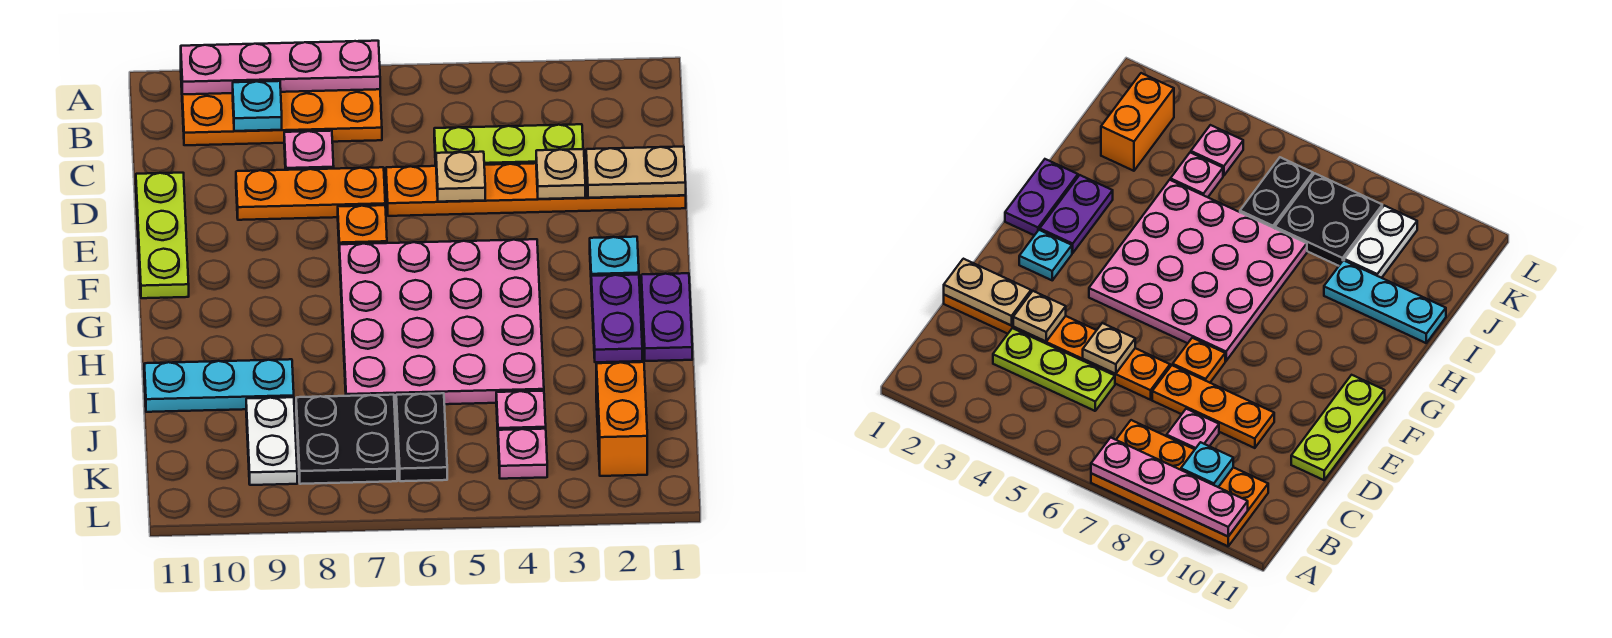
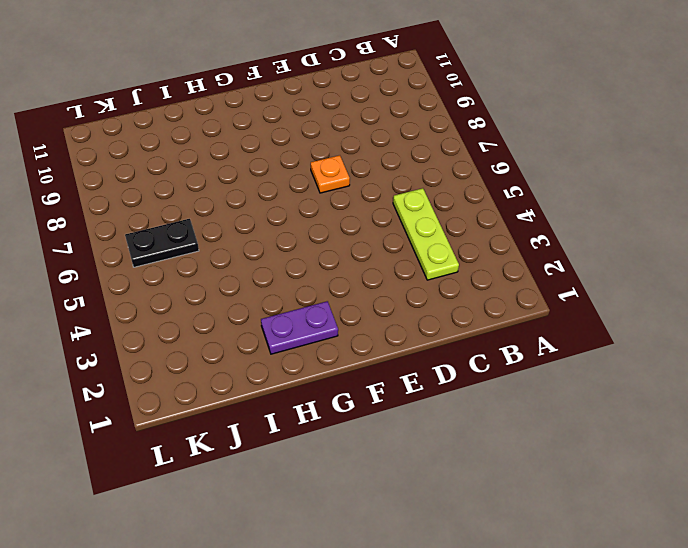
none -> orange plate A7:B10 level 1
none -> pink plate C8 level 1
none -> orange plate D1:D6 level 1

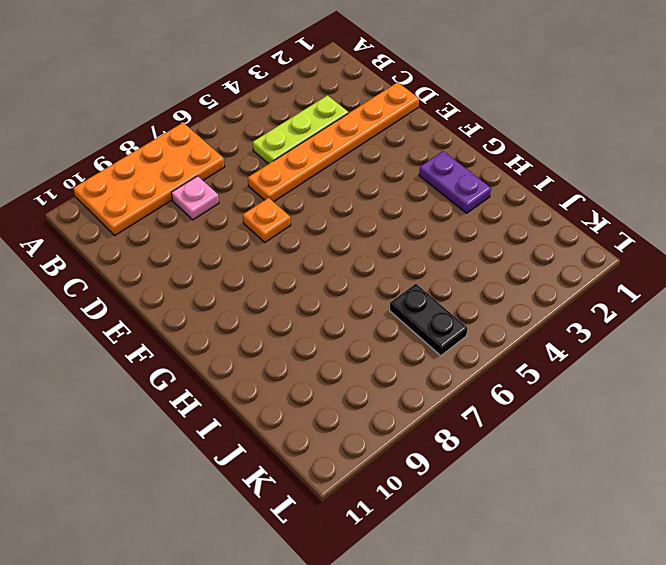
none -> orange plate D7:D9 level 1
none -> lime plate D11:F11 level 1
none -> cyan plate F2 level 1

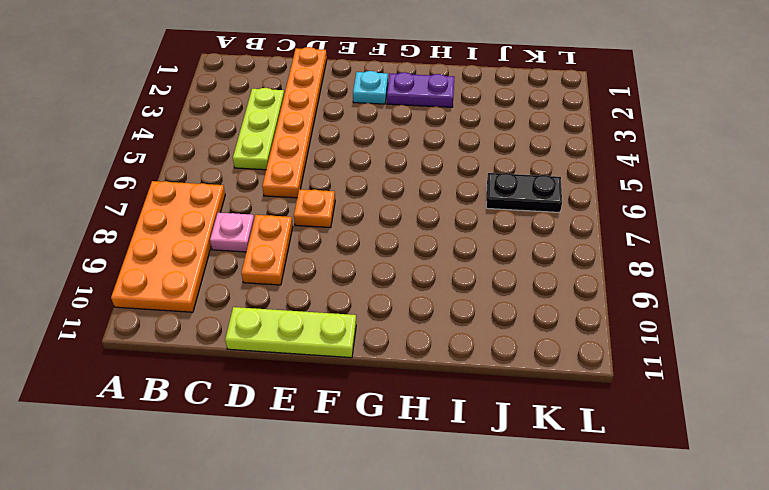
orange plate D8:D9 level 1 -> orange plate D7:D9 level 1
none -> pink plate F4:I7 level 1
none -> purple plate G1:H1 level 1
none -> cyan plate I9:I11 level 1

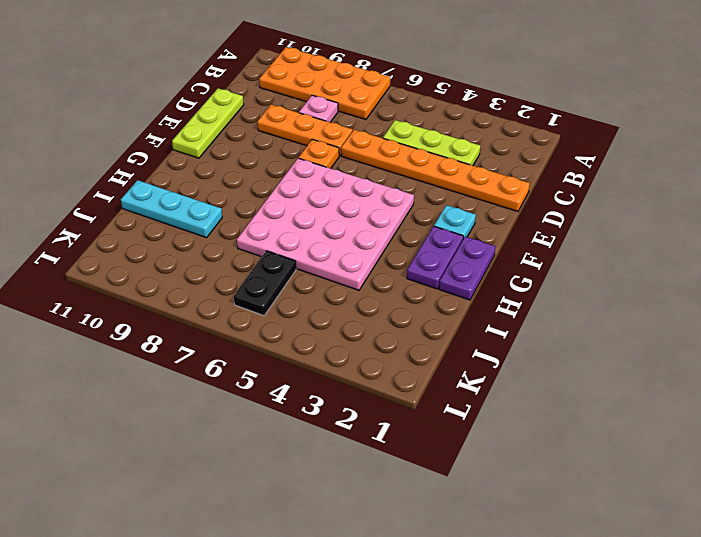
none -> orange brick J2:K2 level 1
none -> pink plate J4 level 1
none -> black plate J7:K8 level 1

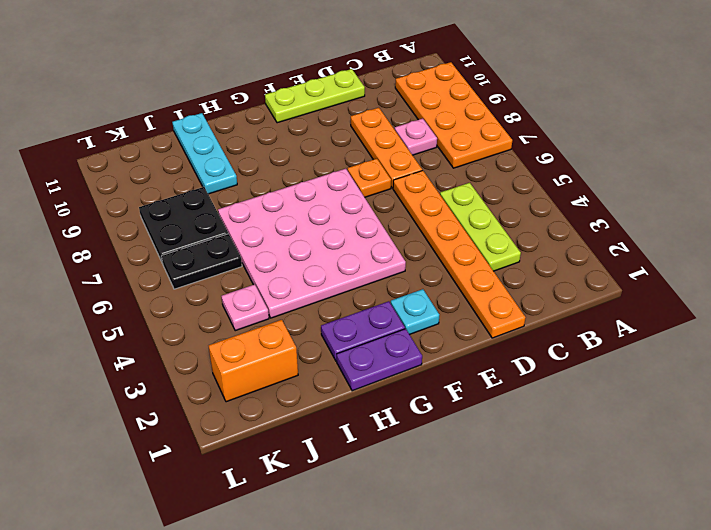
none -> white plate J9:K9 level 1
none -> pink plate K4 level 1
none -> pink plate A7:A10 level 2

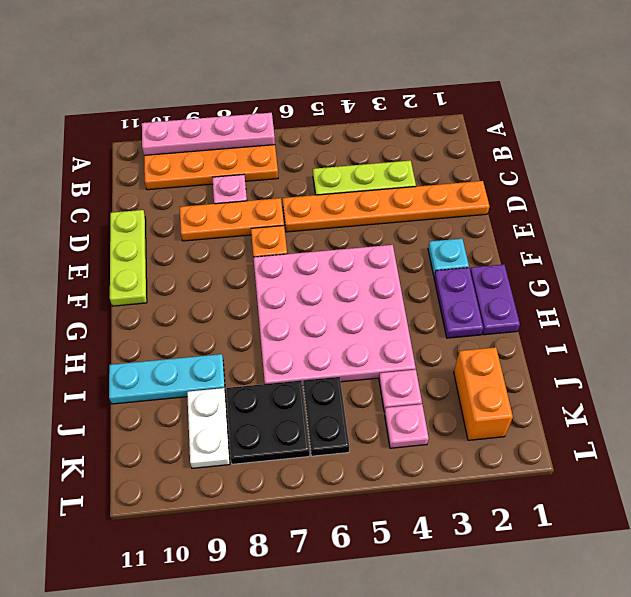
none -> cyan plate B9 level 2
none -> tan plate D1:D2 level 2
none -> tan plate D3 level 2

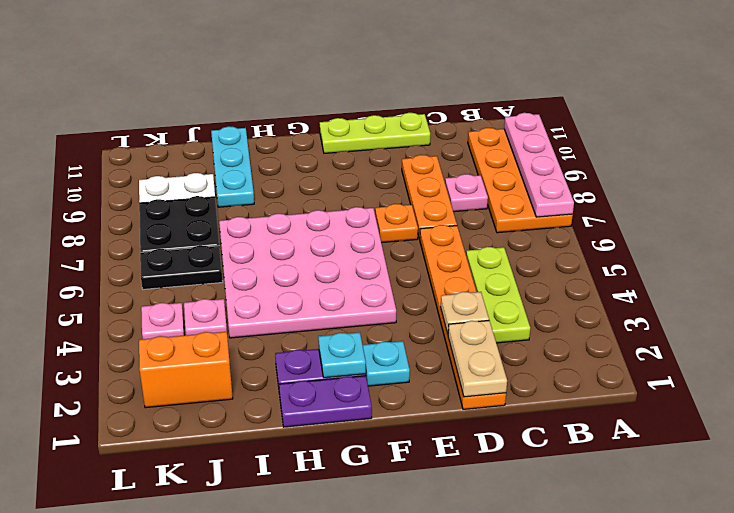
cyan plate G2 level 2 -> cyan plate B9 level 2
none -> tan plate D5 level 2

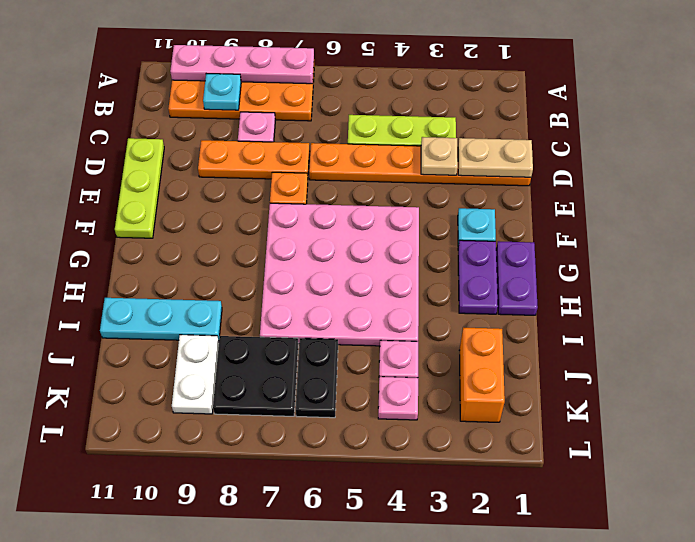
none -> tan plate D5 level 2

